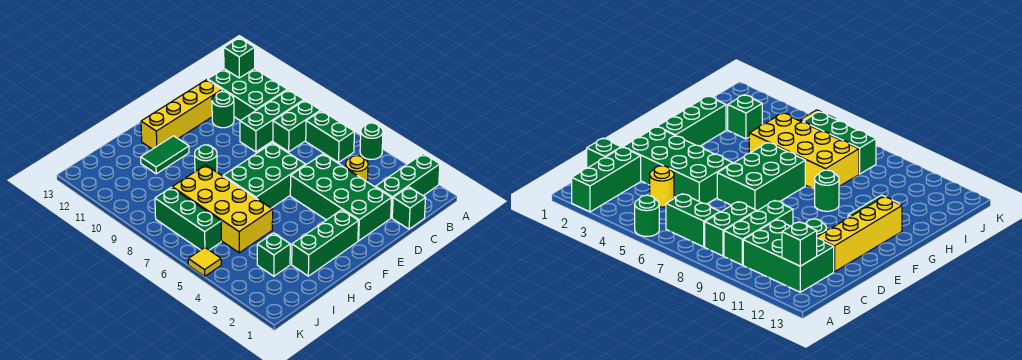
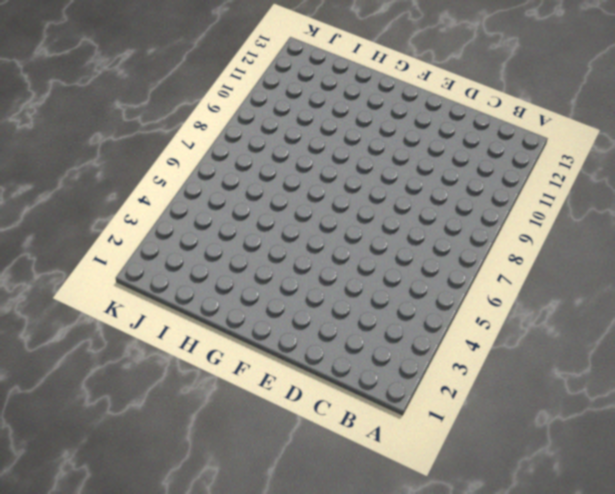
none -> green brick A2:C2 level 1
none -> green round brick A5 level 1
none -> green brick B6:B7 level 1

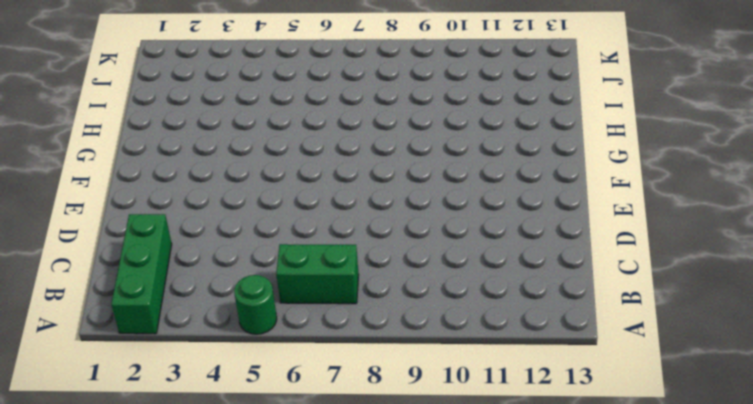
none -> green brick B8:C8 level 1
none -> green brick B9:D9 level 1
none -> green brick B10:C12 level 1

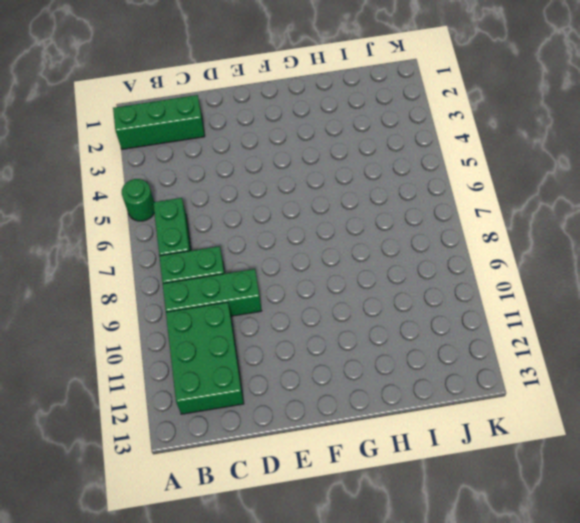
none -> green brick C1 level 1
none -> yellow round brick C4 level 1
none -> green brick D2:E5 level 1

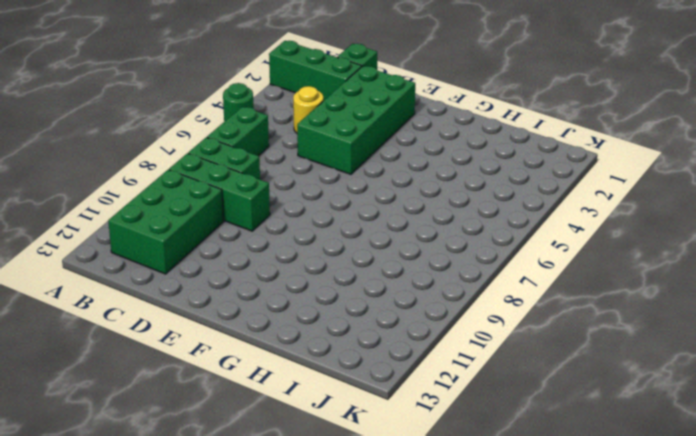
none -> green round brick D11 level 1
none -> yellow brick D12:G12 level 1
none -> green brick E6:G7 level 1

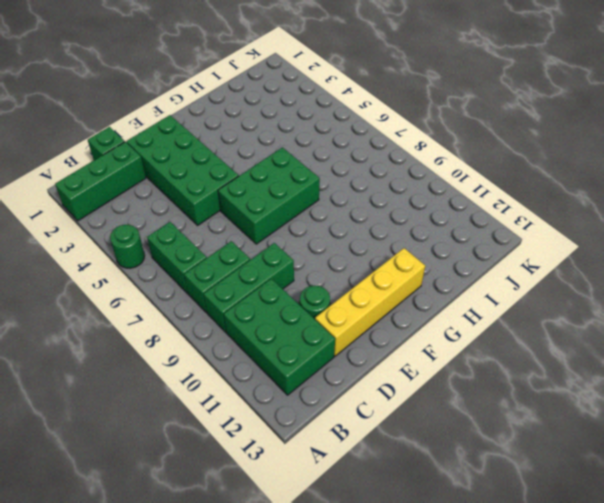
none -> yellow round brick C4 level 1
none -> green brick F2:H2 level 1
none -> green round brick G9 level 1

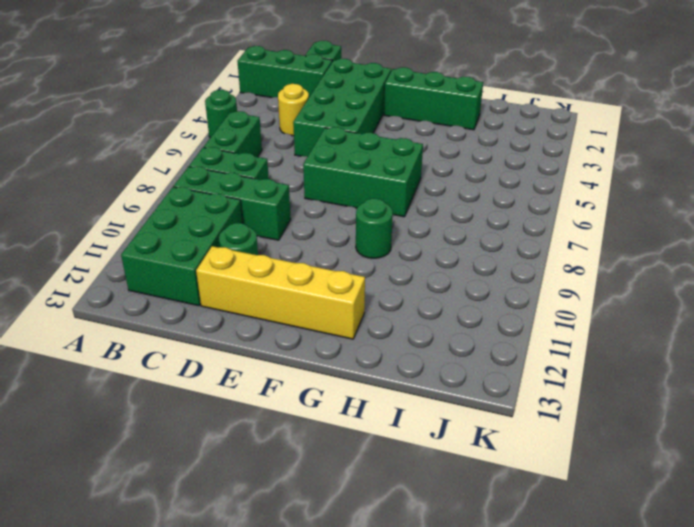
none -> green tile G11:H11 level 1
none -> yellow brick H5:I8 level 1
none -> green brick I3 level 1

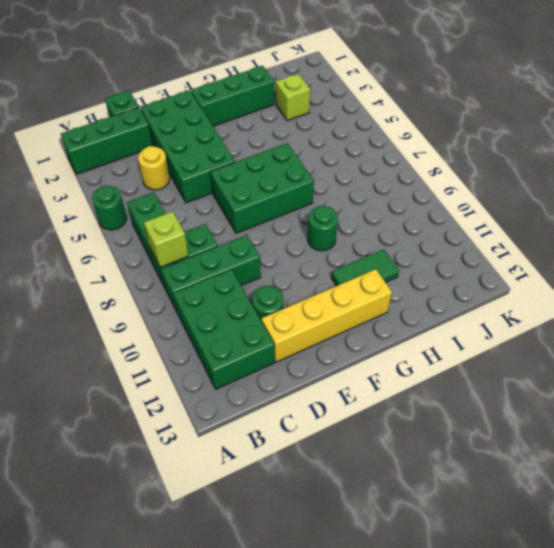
lime brick B8 level 2 -> none
lime brick I3 level 1 -> green brick I3 level 1
none -> yellow brick H5:I8 level 1
none -> green brick J6:J8 level 1
none -> yellow tile K5 level 1

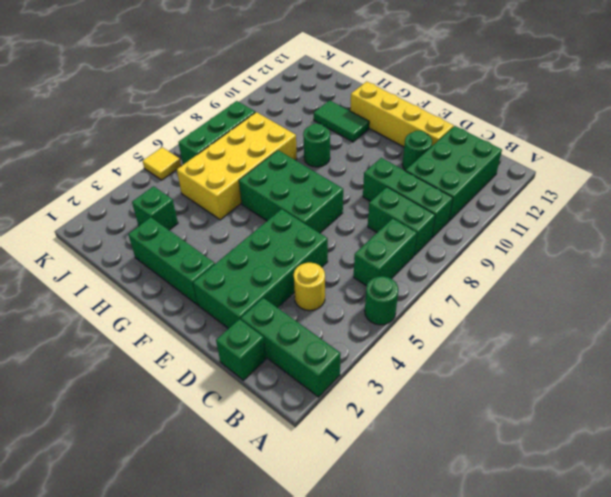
none -> green brick B12 level 2

